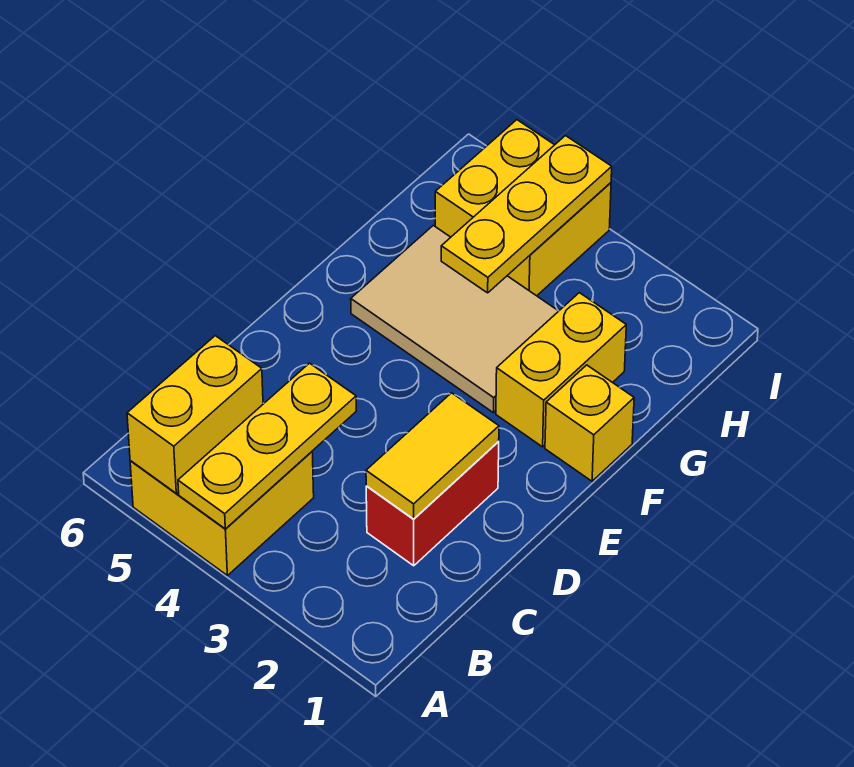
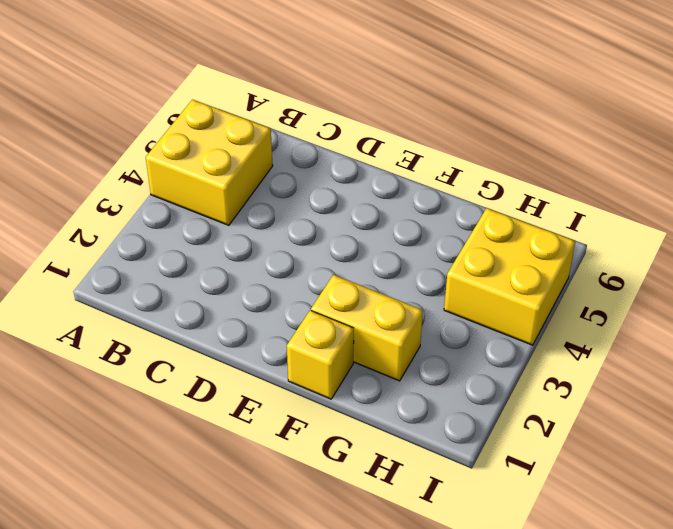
none -> red brick C2:D2 level 1
none -> tan tile F3:G5 level 1

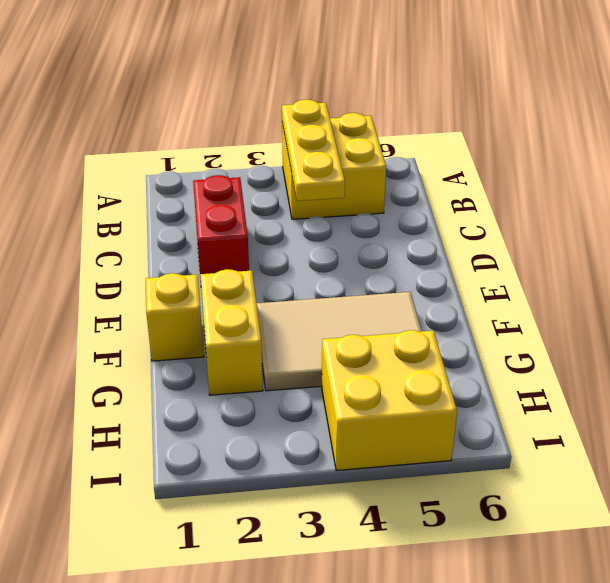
none -> yellow brick A5:B5 level 2
none -> yellow tile C2:D2 level 2

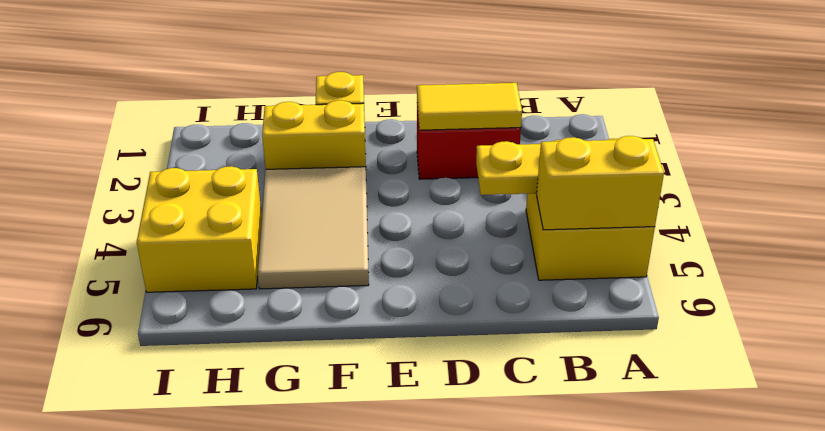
none -> yellow plate G4:I4 level 2

